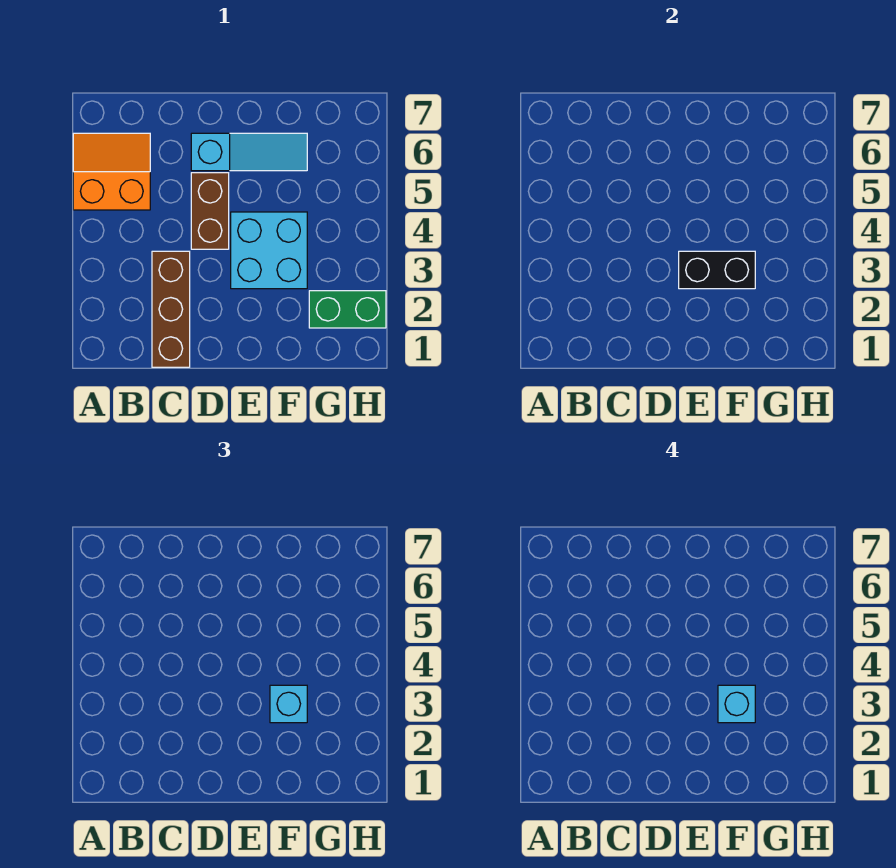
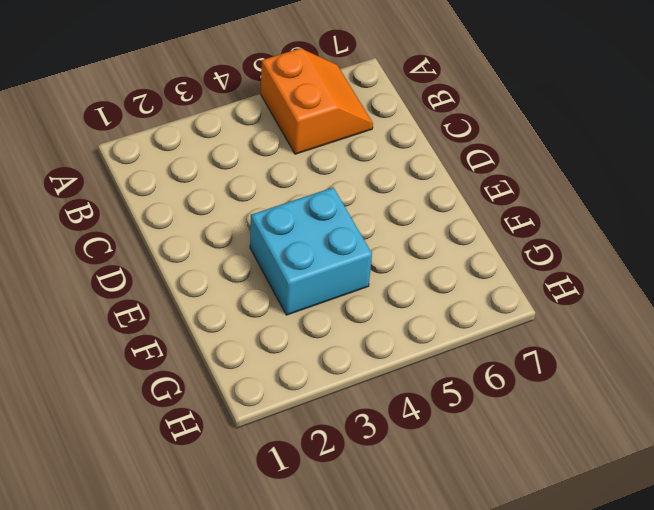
none -> brown brick C1:C3 level 1
none -> brown brick D4:D5 level 1

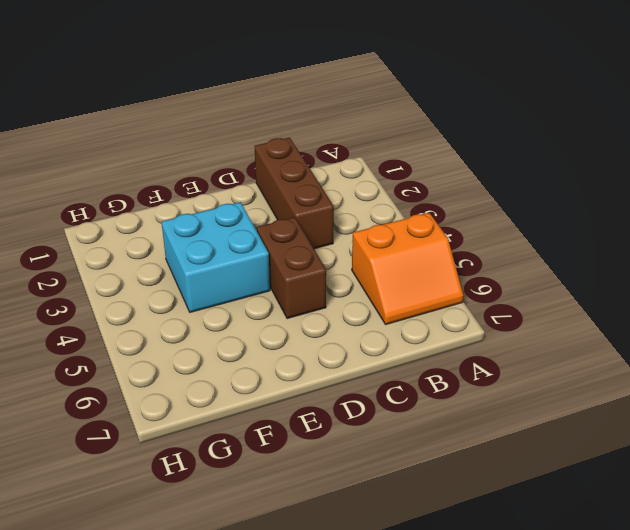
none -> cyan slope D6:F6 level 1 top D
none -> green brick G2:H2 level 1

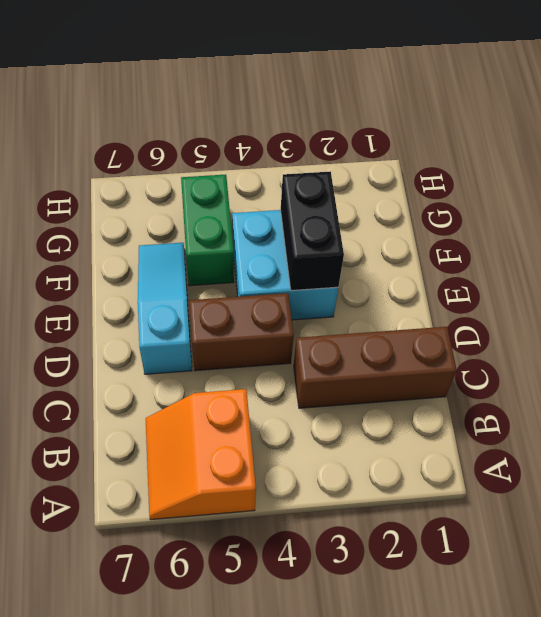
green brick F5:G5 level 1 -> green brick G2:H2 level 1
none -> cyan brick F3 level 3
none -> cyan brick F3 level 4

